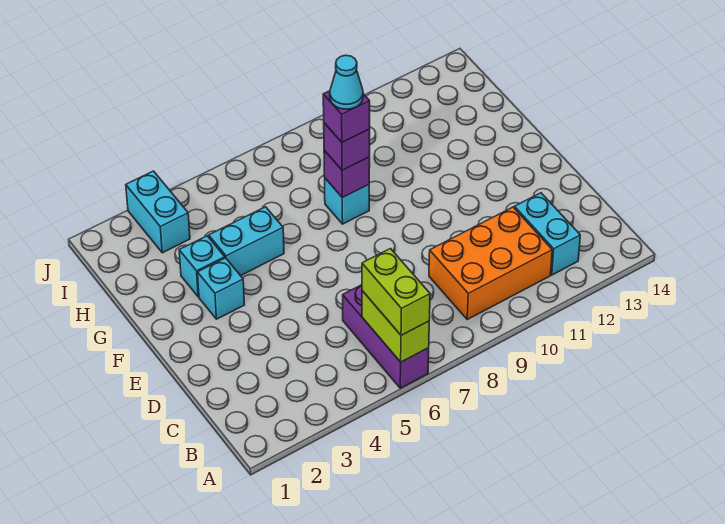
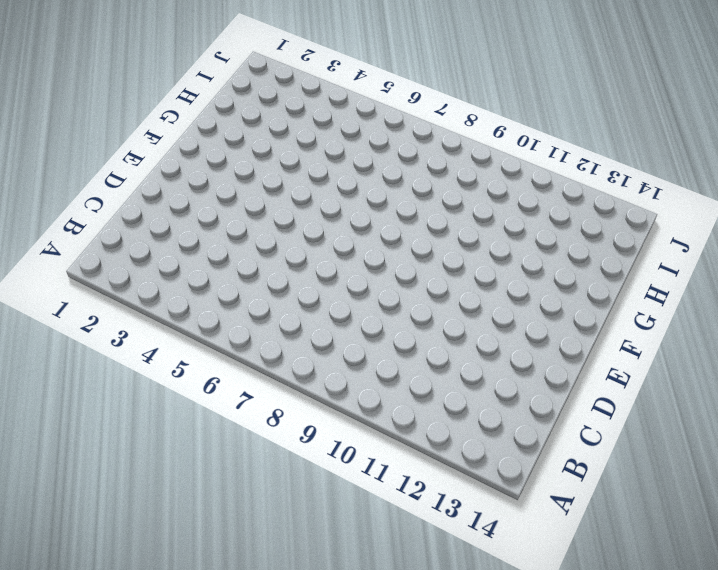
none -> purple brick A6:C6 level 1
none -> orange brick B9:C11 level 1
none -> cyan brick B12:C12 level 1

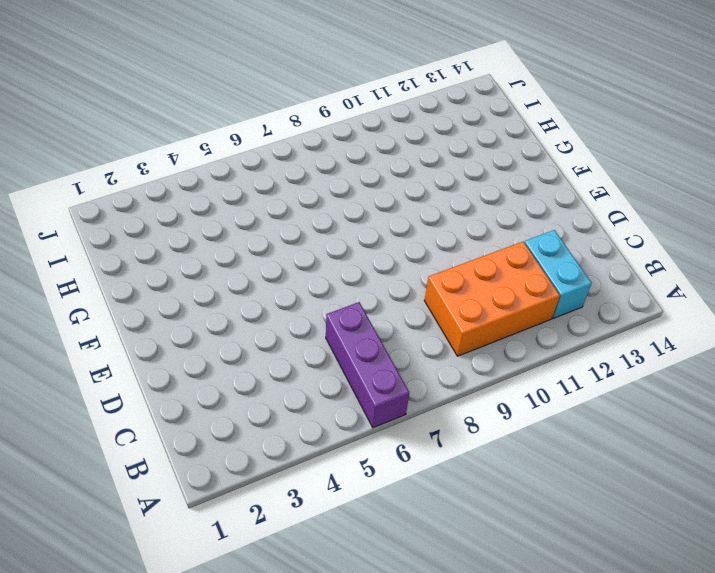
none -> cyan brick F3 level 1
none -> cyan brick G3 level 1
none -> cyan brick G4:G5 level 1

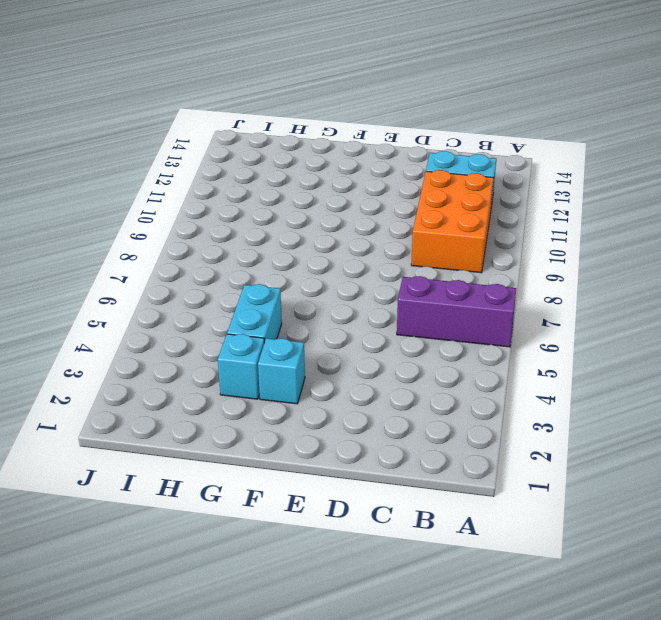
none -> cyan brick G8 level 1
none -> cyan brick I3:J3 level 1
none -> lime brick A6:B6 level 2

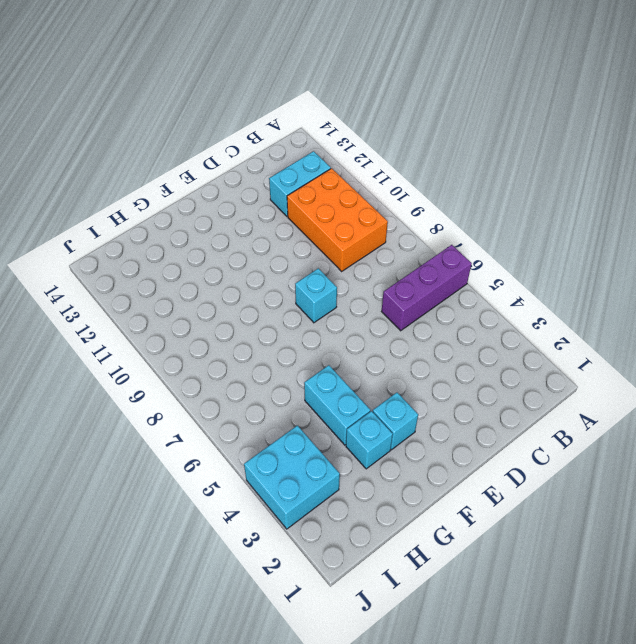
cyan brick E8 level 1 -> cyan brick G8 level 1
cyan brick I3:J4 level 1 -> cyan brick I3:J3 level 1
none -> lime brick A6:B6 level 2
none -> purple brick G8 level 2
none -> lime brick A6:B6 level 3

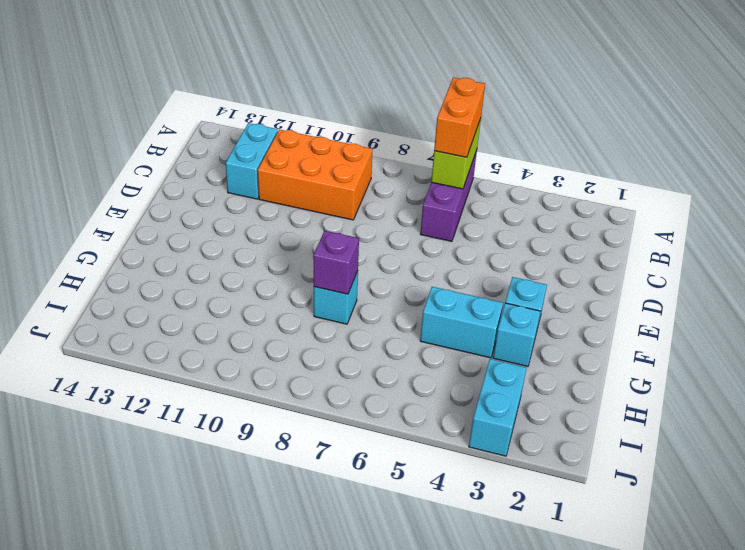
orange brick A6:B6 level 3 -> lime brick A6:B6 level 3
none -> purple brick G8 level 3
none -> purple brick G8 level 4
none -> cyan cone G8 level 5

